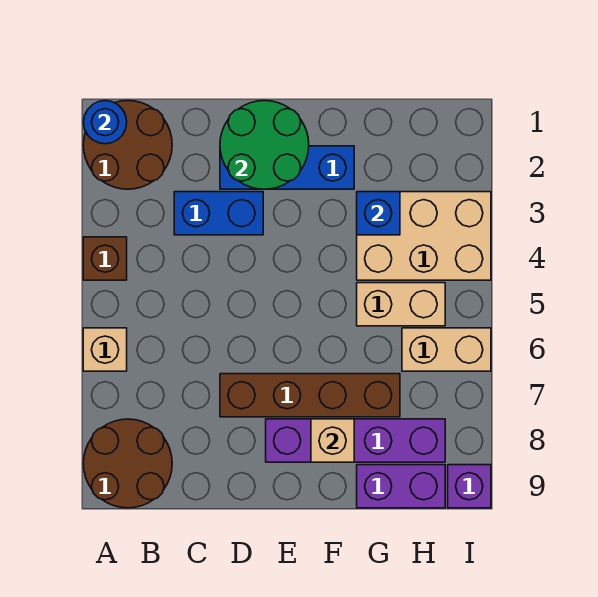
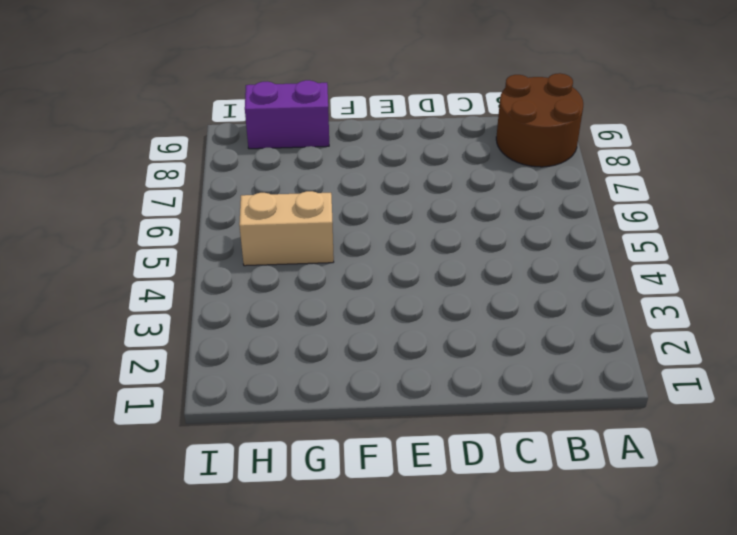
none -> brown round brick A1:B2 level 1
none -> brown brick A4 level 1
none -> tan brick A6 level 1

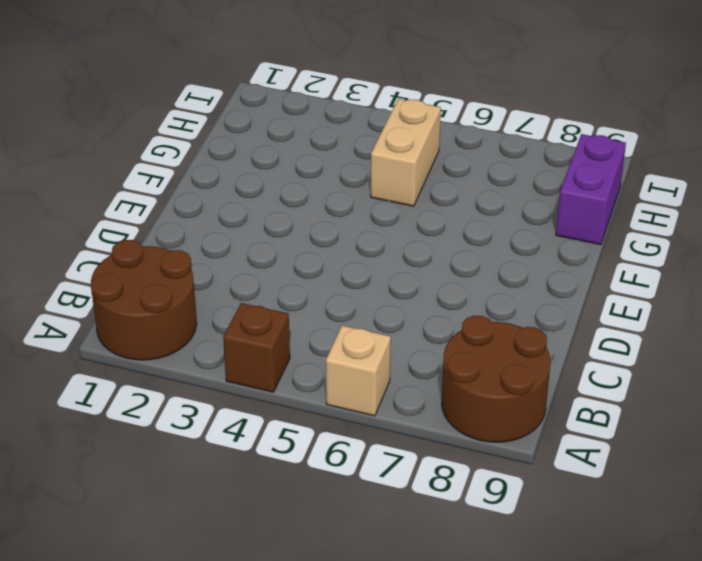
none -> blue brick C3:D3 level 1
none -> blue brick D2:F2 level 1
none -> brown brick D7:G7 level 1

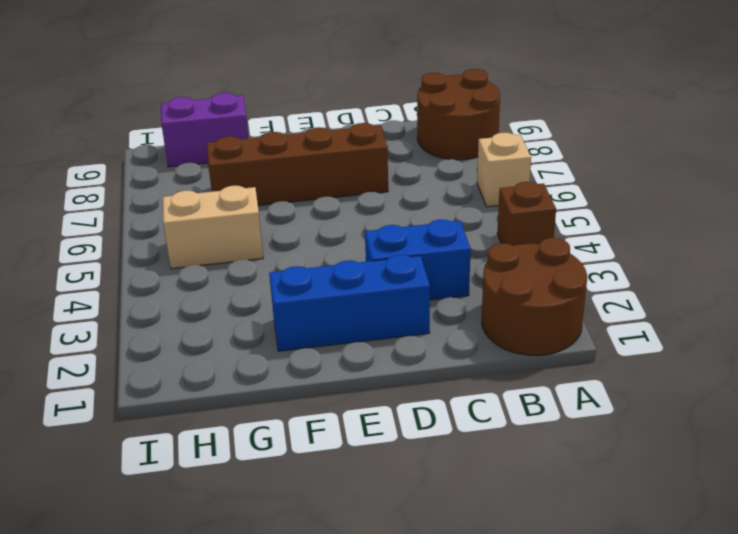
none -> purple brick E8:H8 level 1
none -> tan brick G3:I4 level 1
none -> tan brick H6:I6 level 1

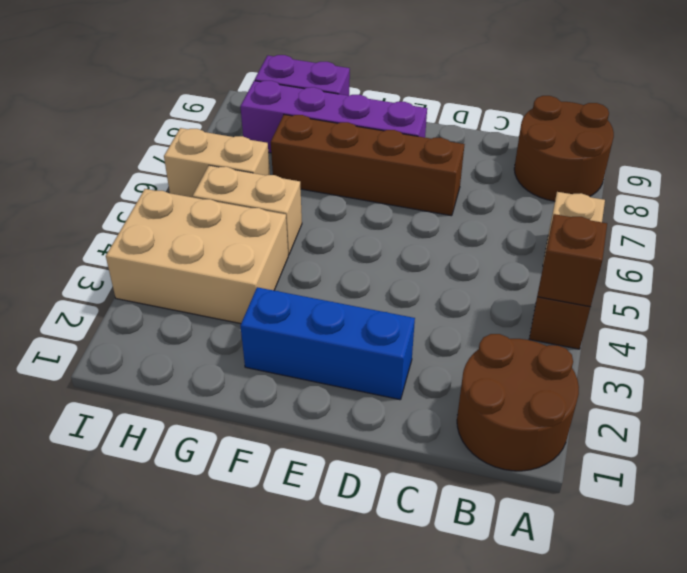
brown brick A4 level 2 -> none
none -> blue brick C3:D3 level 1
none -> purple brick I9 level 1
none -> blue round brick A1 level 2

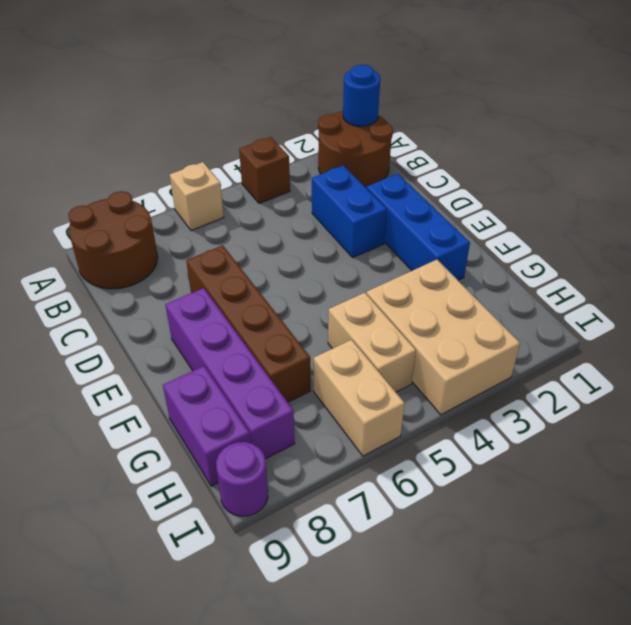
purple round brick I9 level 1 -> purple brick I9 level 1
none -> green round brick D1:E2 level 2
none -> tan brick F8 level 2
none -> blue brick G3 level 2

